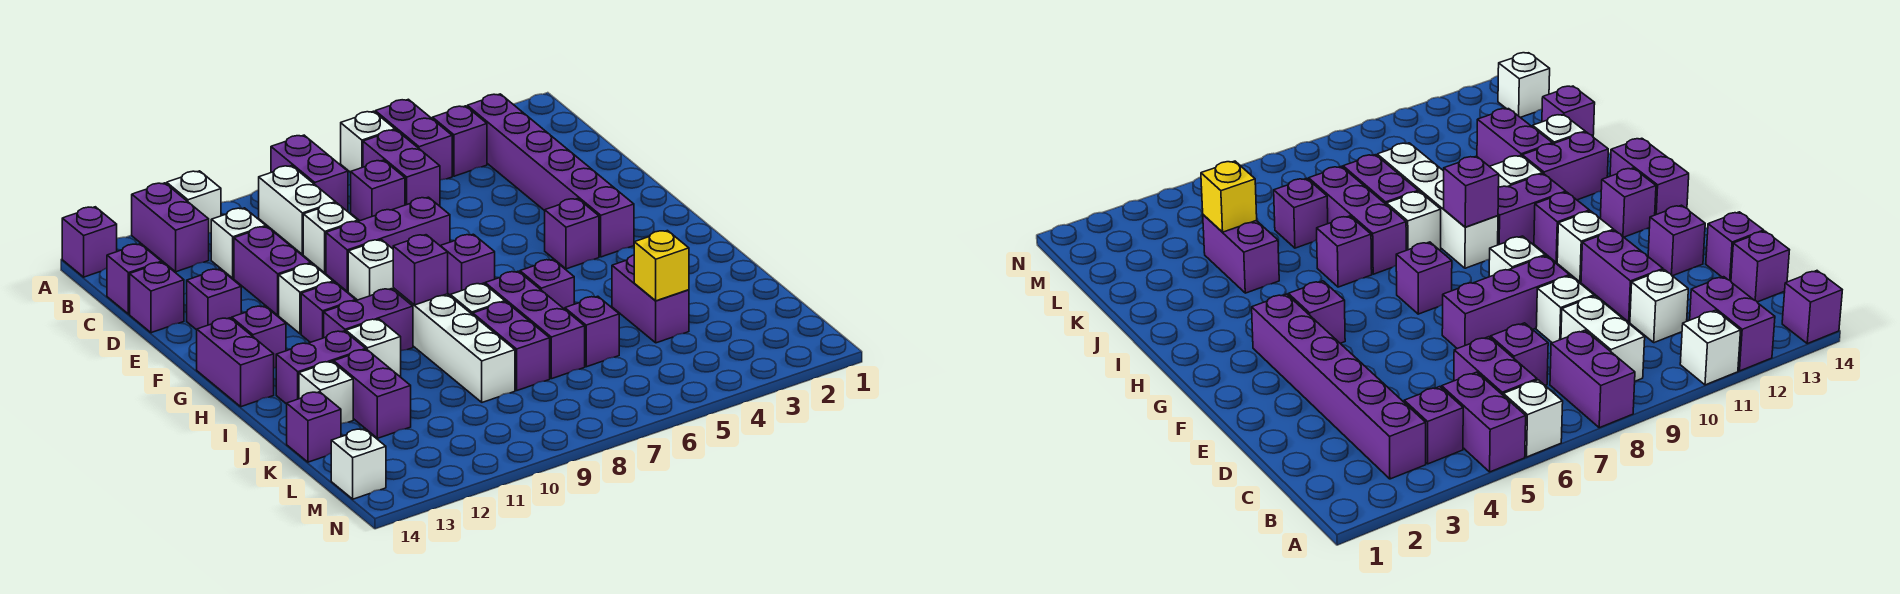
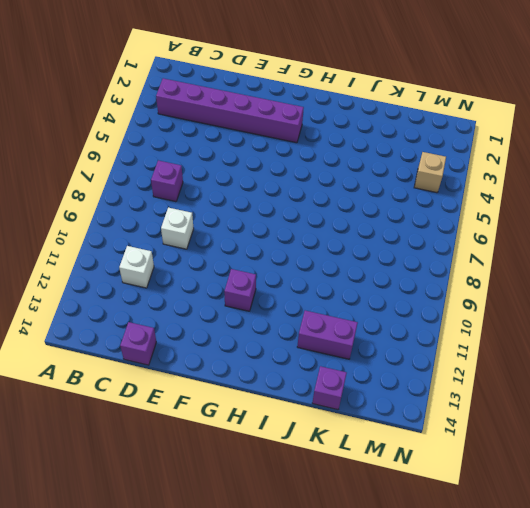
tan brick M4 level 1 -> none
none -> purple brick A5:B5 level 1
none -> white brick A6 level 1
none -> purple brick A8:B8 level 1
none -> white brick A11 level 1

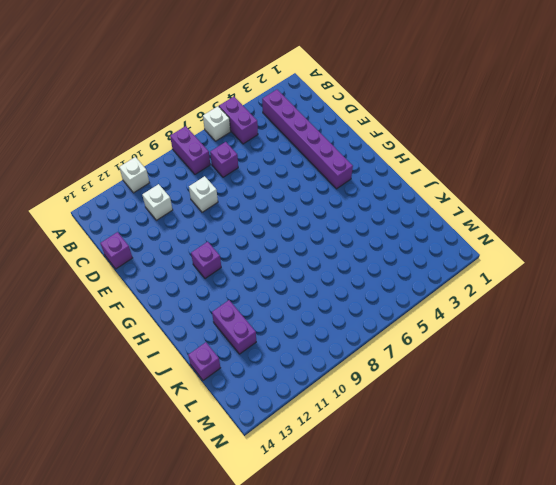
none -> purple brick A12:B12 level 1
none -> purple brick A14 level 1
none -> purple brick B4 level 1
none -> purple brick B6:C6 level 1

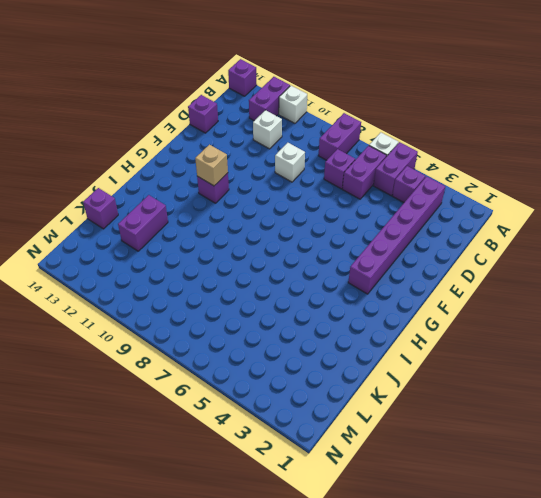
tan brick G11 level 2 -> none
none -> white brick B9:C9 level 1
none -> purple brick C14 level 1
none -> purple brick D11:E11 level 1
none -> purple brick E7:E9 level 1

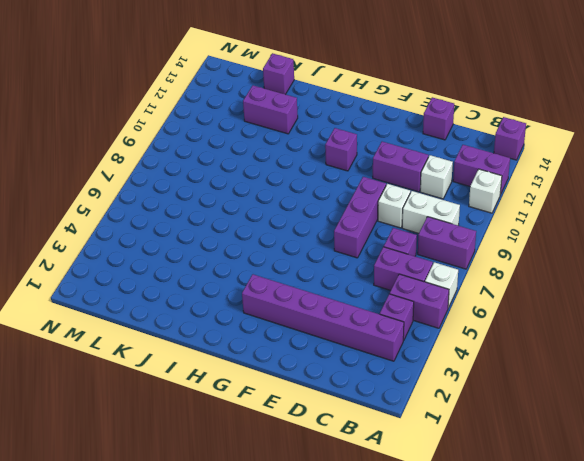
none -> purple brick C14 level 1
none -> purple brick E13 level 1
none -> white brick F9 level 1
none -> white brick F11 level 1

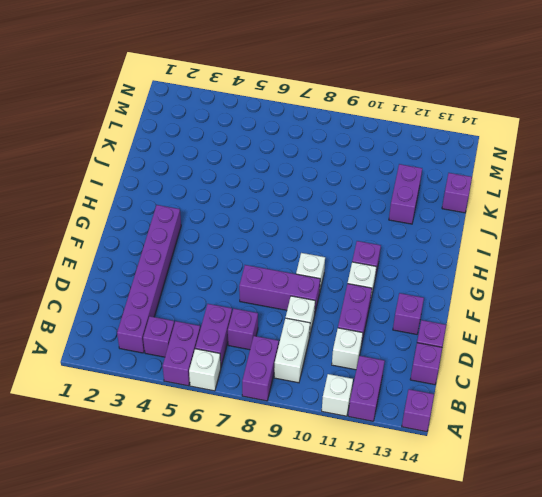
none -> purple brick G4 level 1
none -> purple brick G7 level 1
none -> purple brick G13 level 1
none -> purple brick G14:H14 level 1

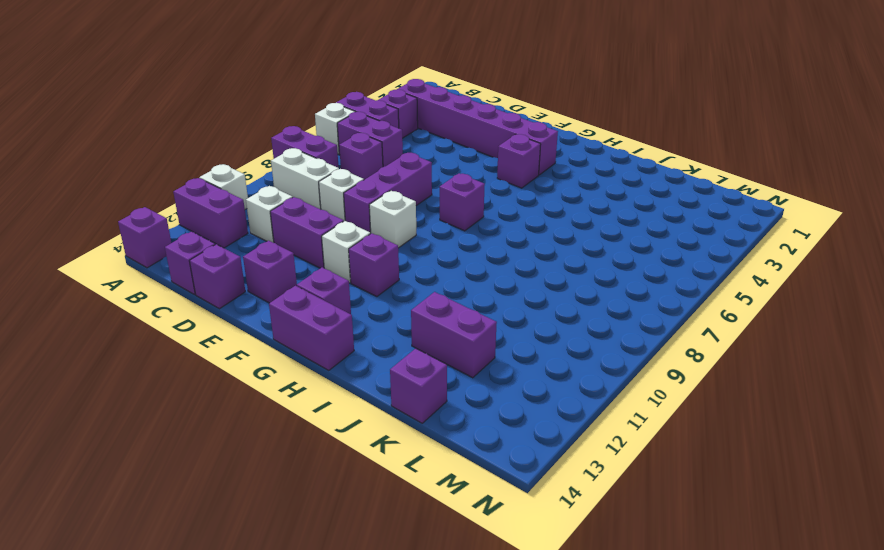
none -> white brick H9:K9 level 1
none -> purple brick H10:H11 level 1
none -> purple brick I6 level 1
none -> purple brick I7:K7 level 1

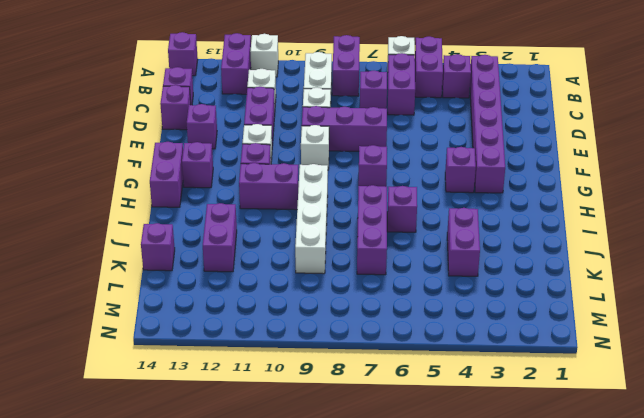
none -> white brick I8 level 1
none -> white brick I11 level 1
none -> purple brick I12:I13 level 1
none -> purple brick J8:K8 level 1

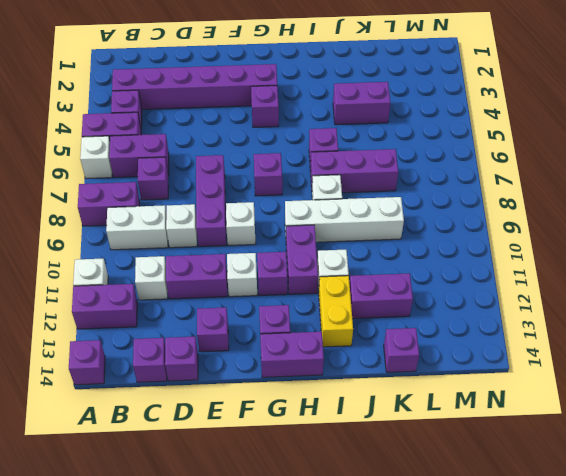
yellow brick I12:I13 level 1 -> purple brick I12:I13 level 1
none -> purple brick J8:K8 level 1
none -> white brick J13 level 1
none -> purple brick K6 level 1
none -> white brick M14 level 1

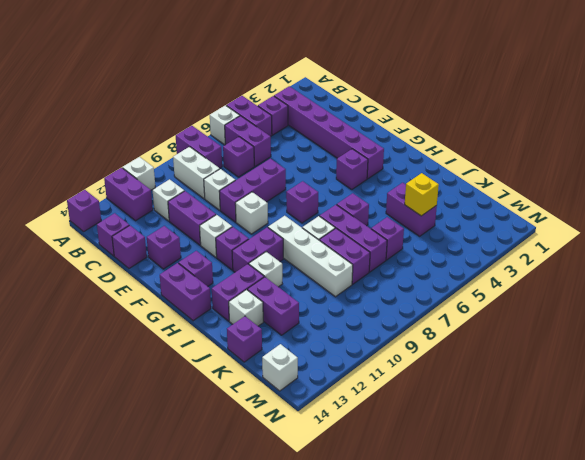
none -> purple brick H9 level 2

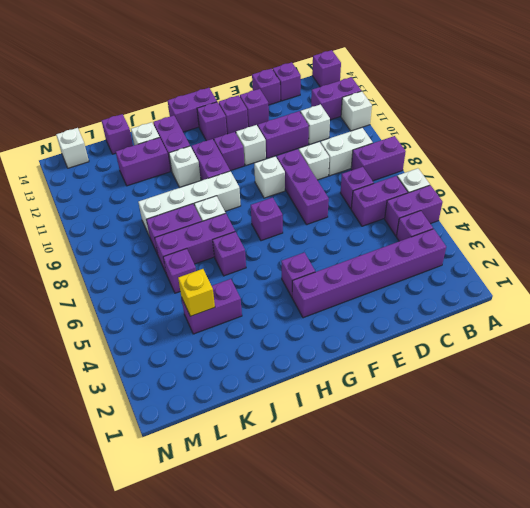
purple brick F13 level 1 -> purple brick H9 level 2

